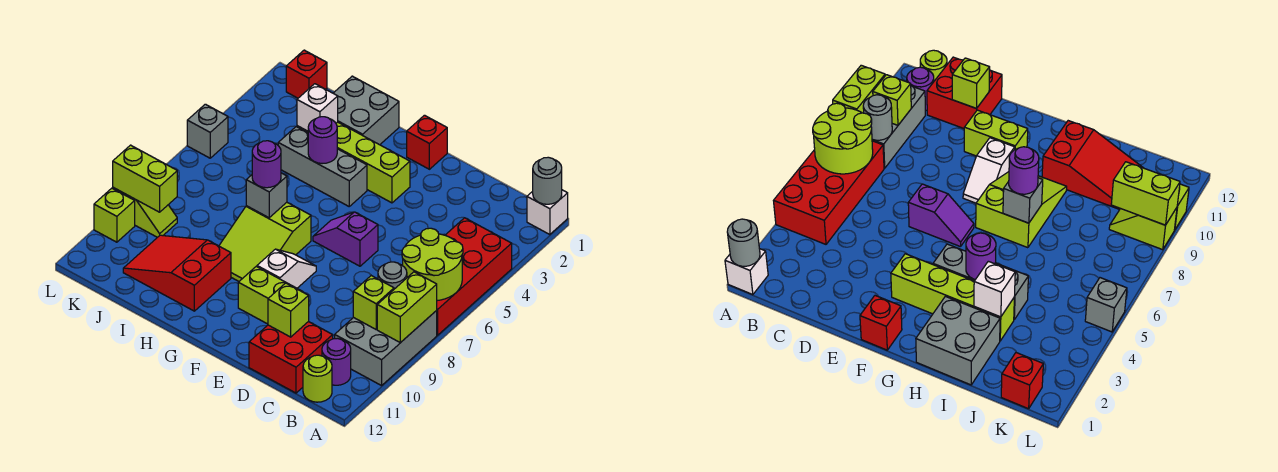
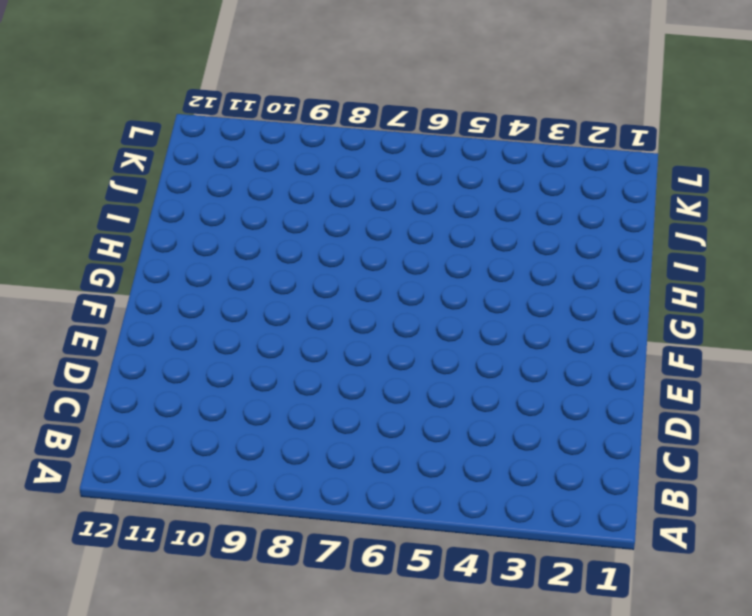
none -> white brick A1 level 1
none -> red brick A4:B7 level 1
none -> grey brick A8:B10 level 1
none -> purple round brick B11 level 1

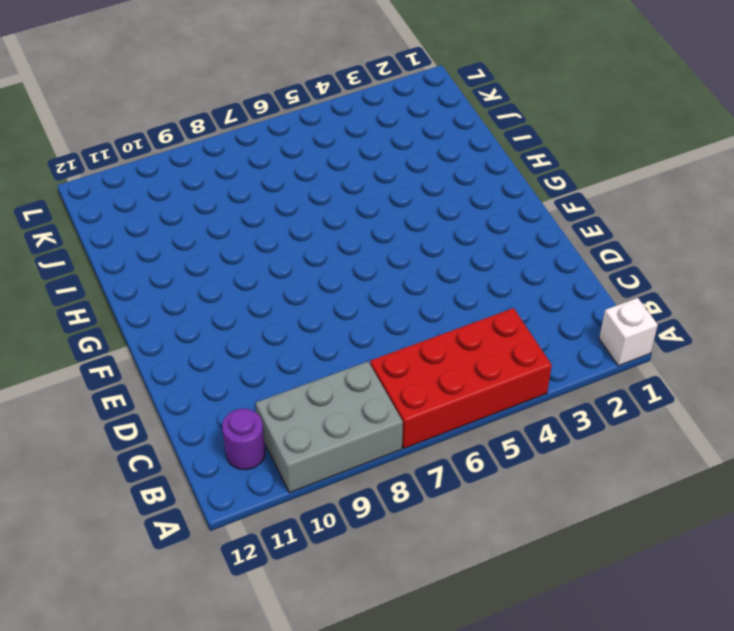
none -> lime round brick B12 level 1
none -> red brick C11:D12 level 1
none -> purple slope E6:F6 level 1 top E
none -> lime brick E10:F10 level 1

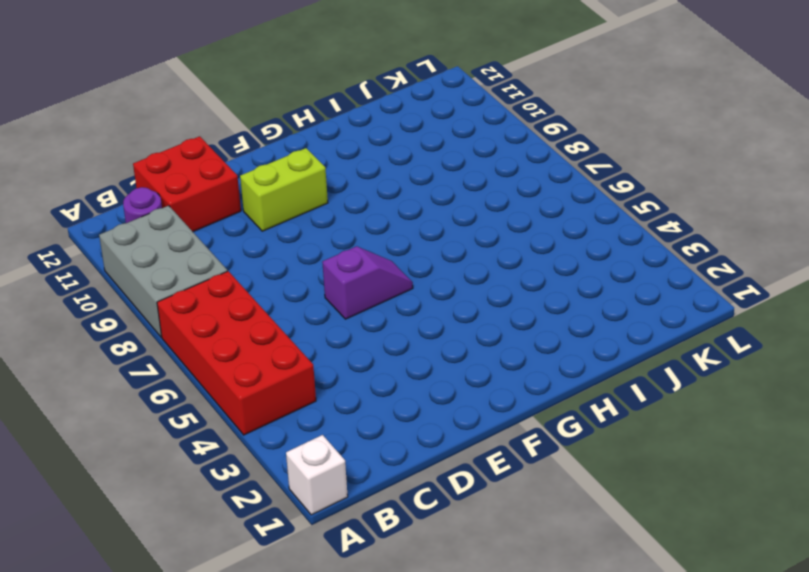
none -> lime round brick B12 level 1
none -> red brick F1 level 1
none -> lime brick F3:I3 level 1
none -> white slope F8:F9 level 1 top 9

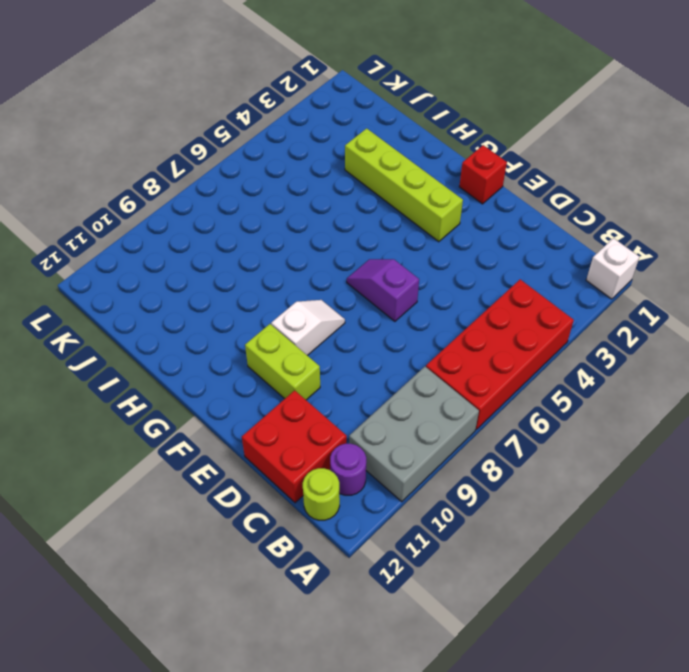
none -> grey brick G4:I4 level 1
none -> lime slope G7:H9 level 1 top 7
none -> grey brick H1:I2 level 1
none -> red slope H10:J11 level 1 top H

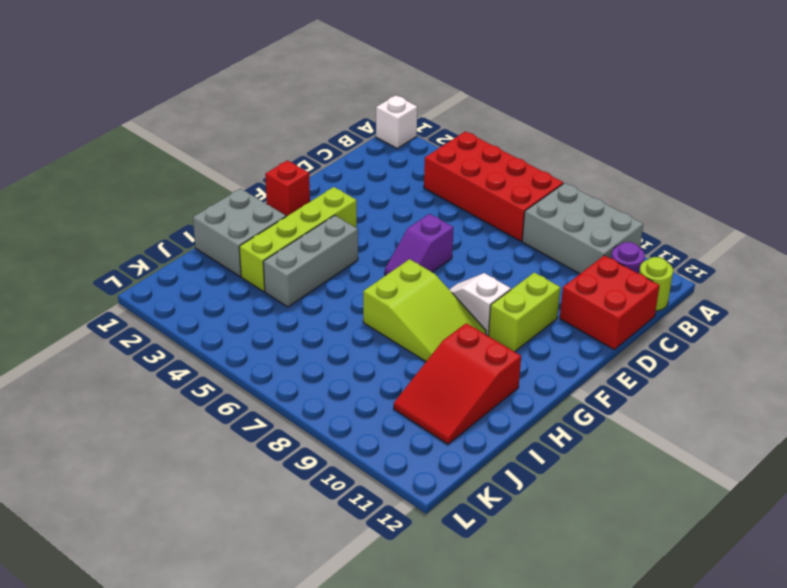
none -> red brick K1 level 1
none -> lime slope K9:L9 level 1 top L
none -> grey brick L5 level 1
none -> lime brick L10 level 1

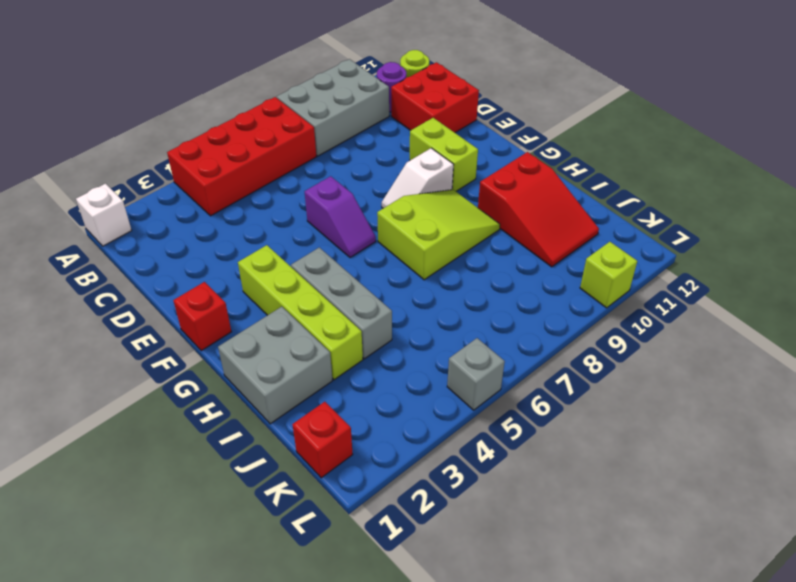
none -> lime slope K9:L9 level 1 top L
none -> grey round brick A1 level 2
none -> lime round brick A6:B7 level 2
none -> lime brick A8:A9 level 2

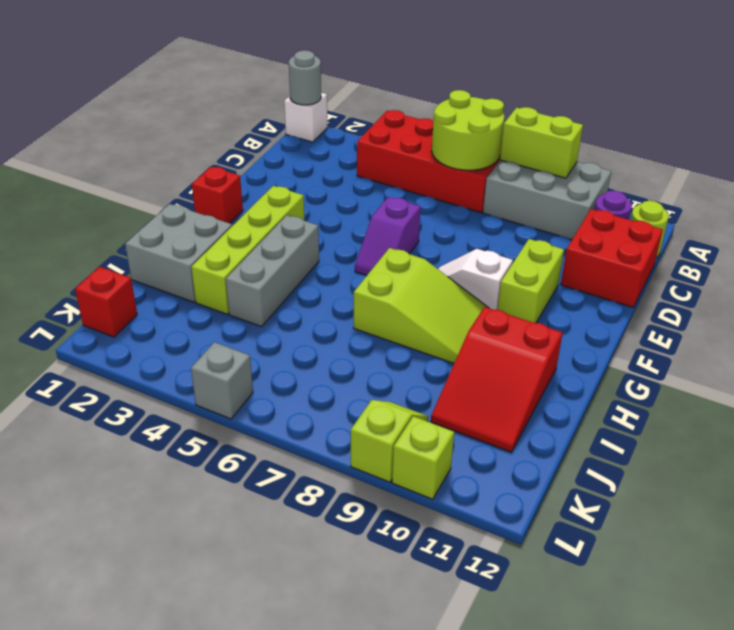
none -> grey round brick B8 level 2
none -> lime brick B9 level 2
none -> lime brick D11 level 2
none -> purple round brick H4 level 2

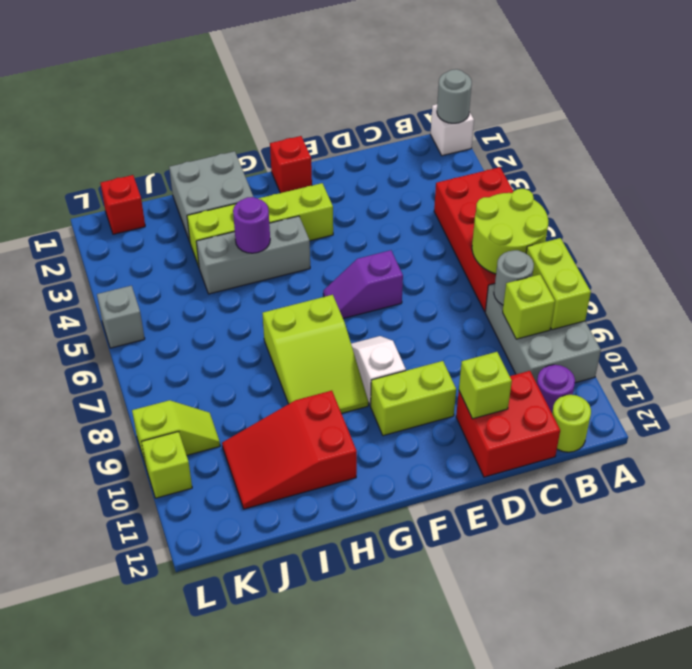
none -> grey brick H7 level 2
none -> white brick I3 level 2
none -> lime brick K9:L9 level 2
none -> purple round brick H7 level 3

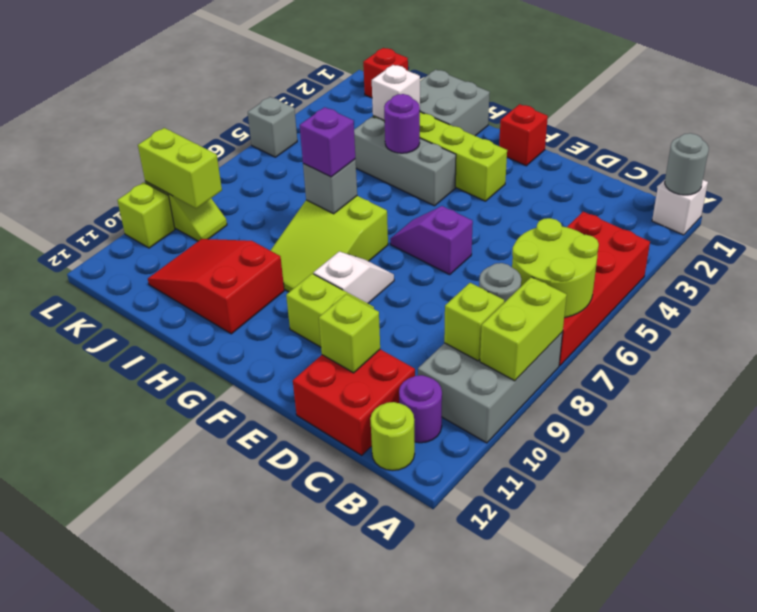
purple brick H7 level 3 -> purple round brick H7 level 3

